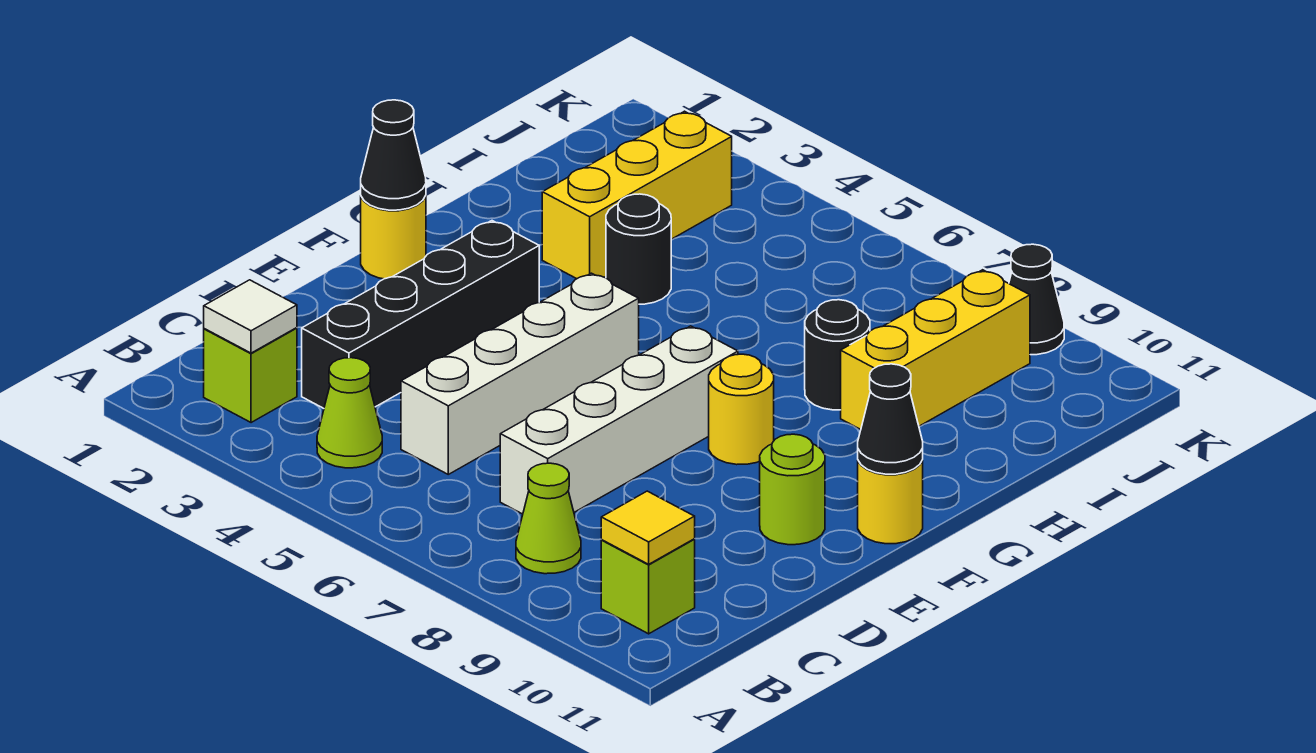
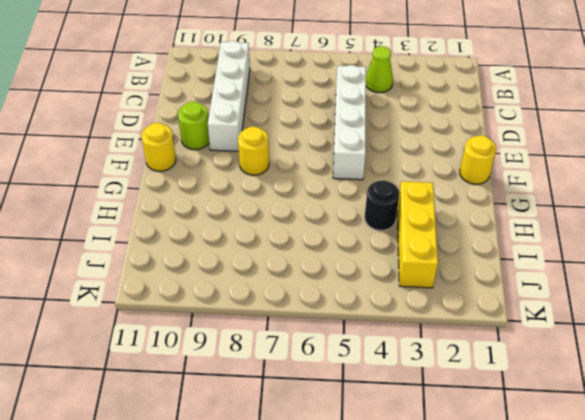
white brick B9:E9 level 1 -> white brick C7:F7 level 1
none -> lime brick B2 level 1
none -> lime cone B8 level 1
none -> lime brick B10 level 1

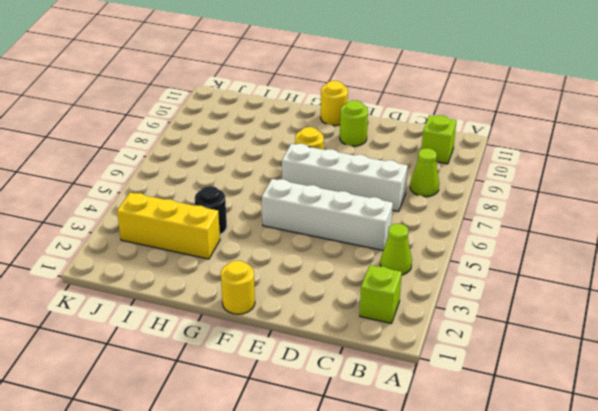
none -> black brick C3:F3 level 1
none -> black round brick H8 level 1
none -> yellow brick H9:J9 level 1

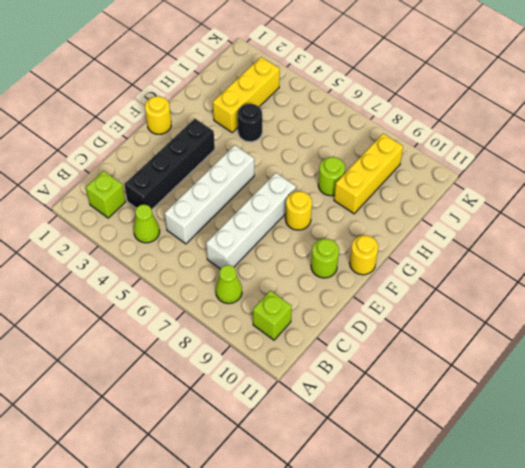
lime round brick H8 level 1 -> black round brick H8 level 1
none -> black cone K9 level 1
none -> white tile B2 level 2
none -> yellow tile B10 level 2

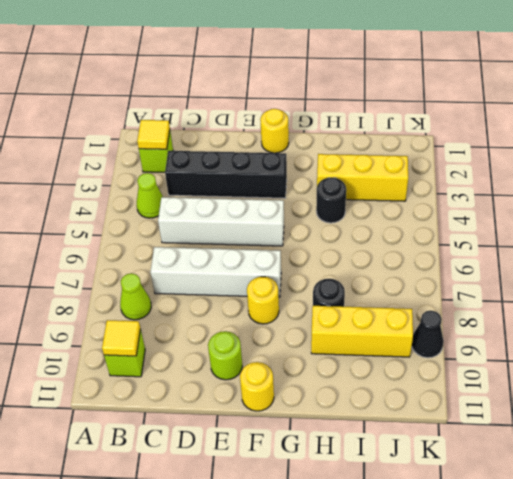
yellow tile B2 level 2 -> white tile B2 level 2
none -> black cone F1 level 2
none -> black cone F11 level 2

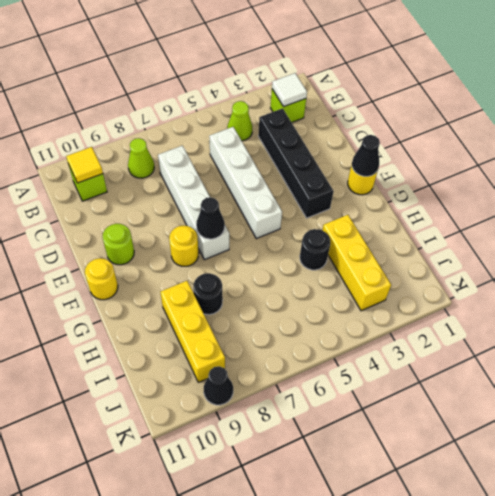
black cone F7 level 2 -> black cone F11 level 2

